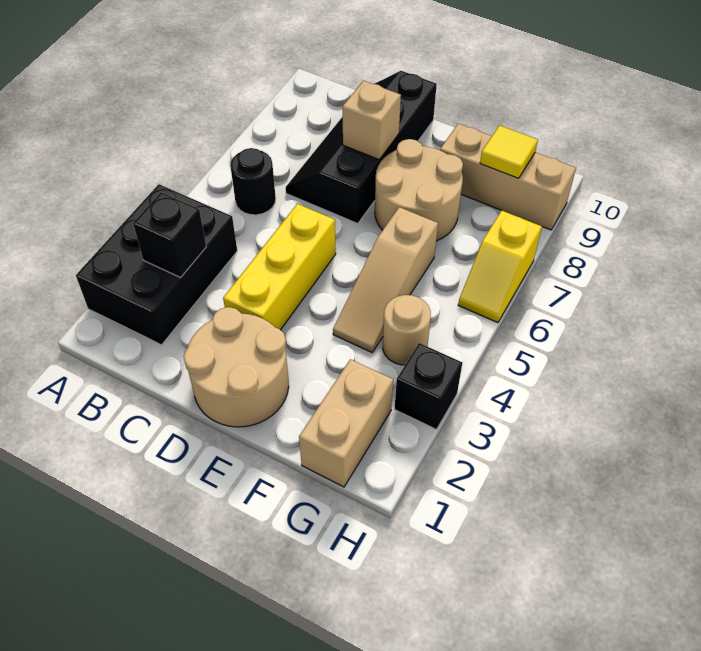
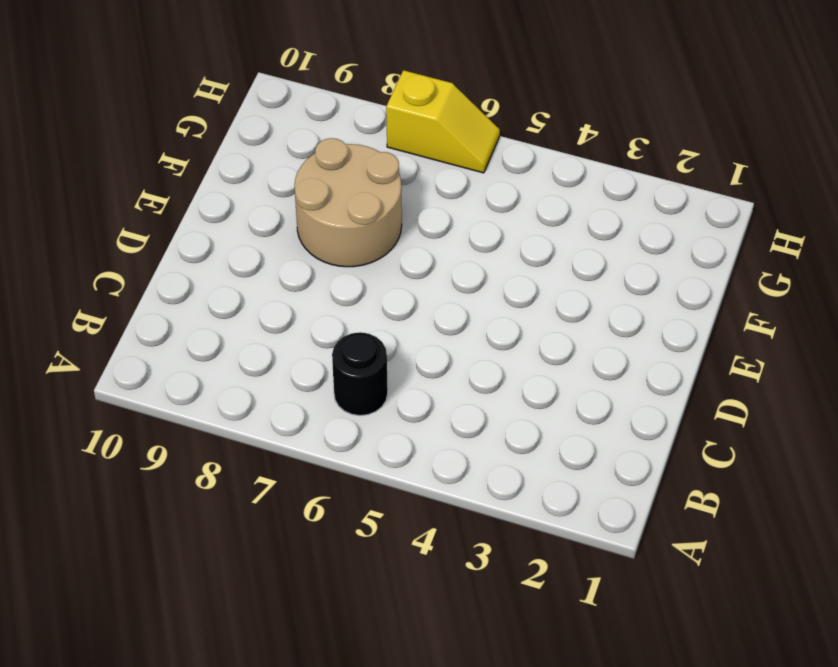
none -> black brick A2:B4 level 1
none -> black slope C7:D10 level 1 top D
none -> tan round brick D1:E2 level 1

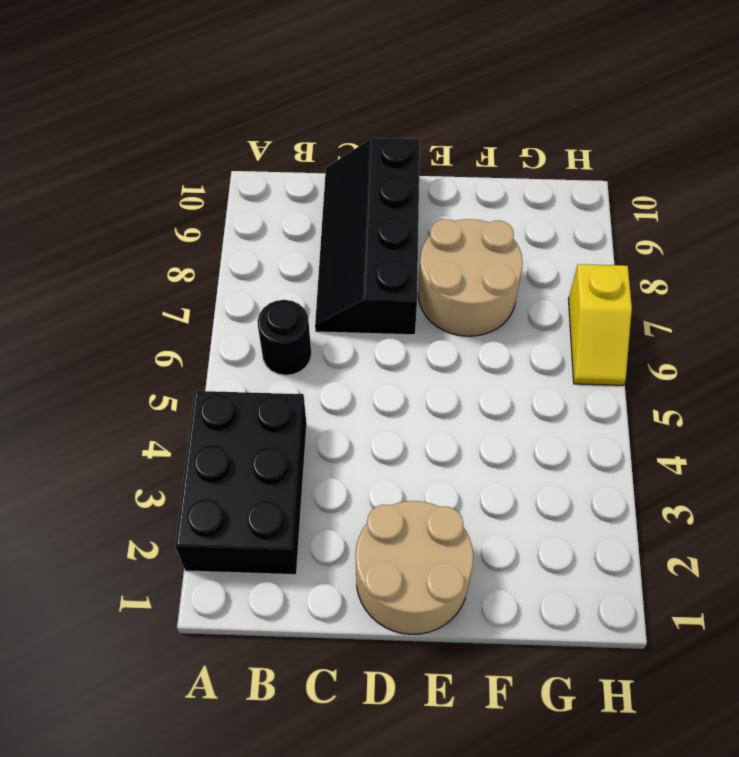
none -> yellow brick D3:D5 level 1
none -> tan slope F4:F6 level 1 top 6
none -> tan brick F9:H9 level 1

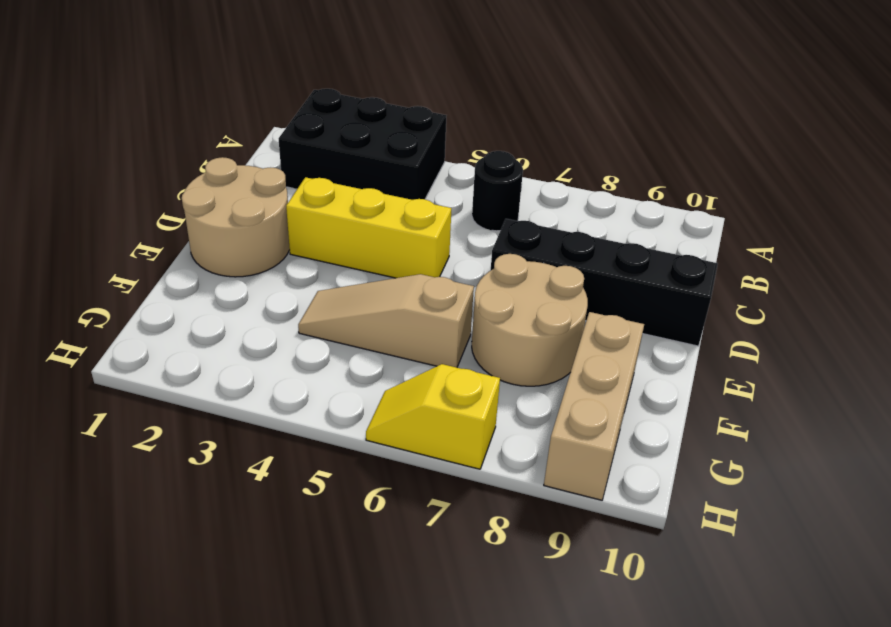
none -> tan brick G1:G2 level 1
none -> tan round brick G4 level 1
none -> black brick H3 level 1

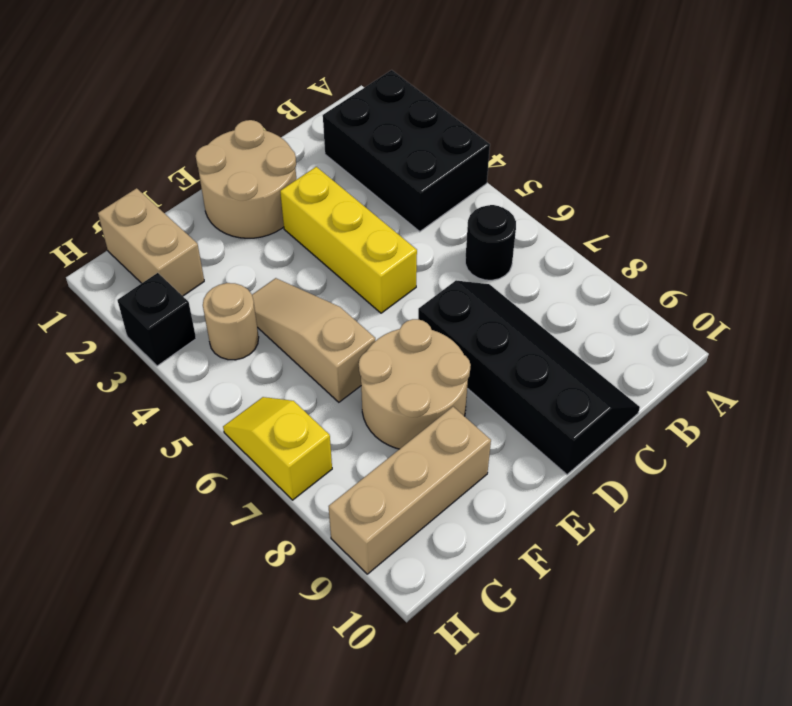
none -> black brick B3 level 2
none -> tan brick D8 level 2
none -> yellow tile G9 level 2

